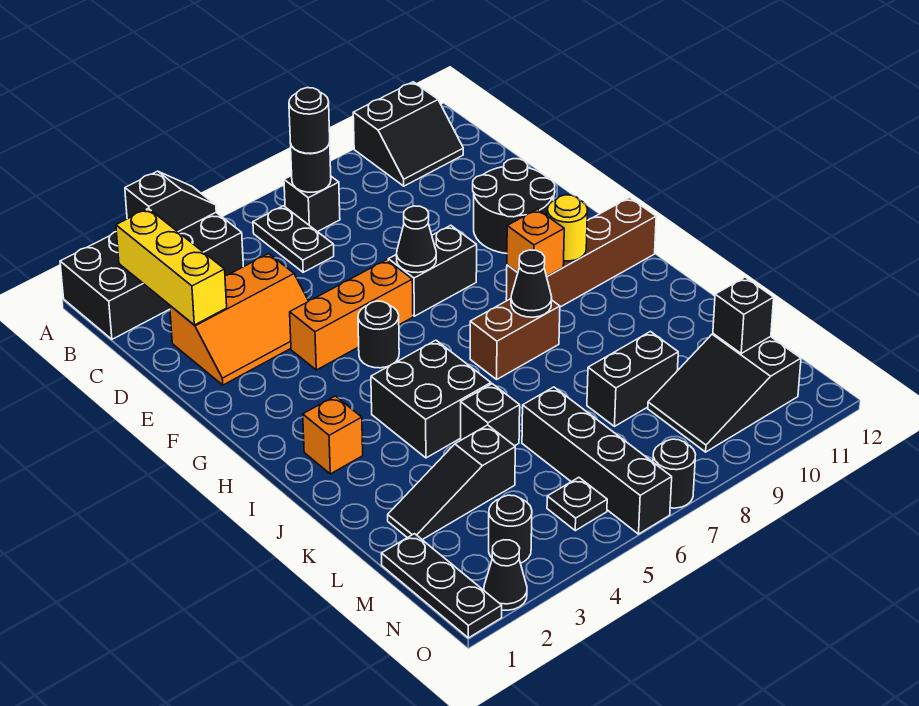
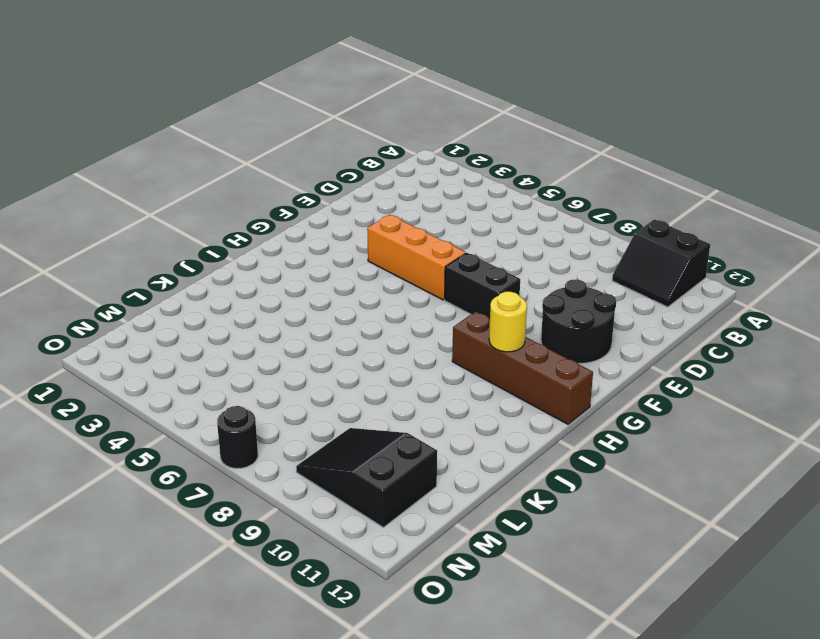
none -> black brick A1:B4 level 1
none -> black plate B6:C6 level 1
none -> black brick B7 level 1
none -> orange slope D2:E4 level 1 top D

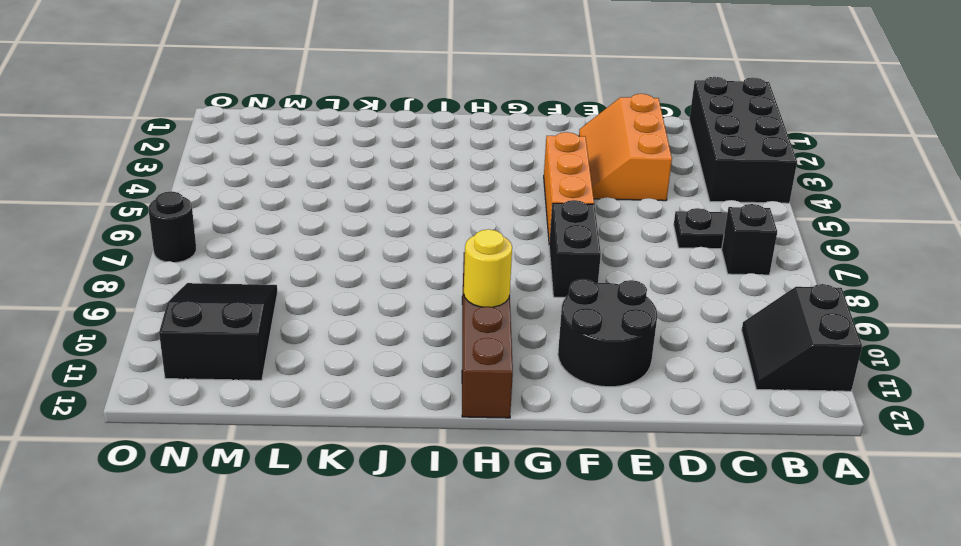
none -> black round brick G5 level 1
none -> orange brick I2 level 1
none -> black brick I4:J5 level 1
none -> brown brick I7:I8 level 1

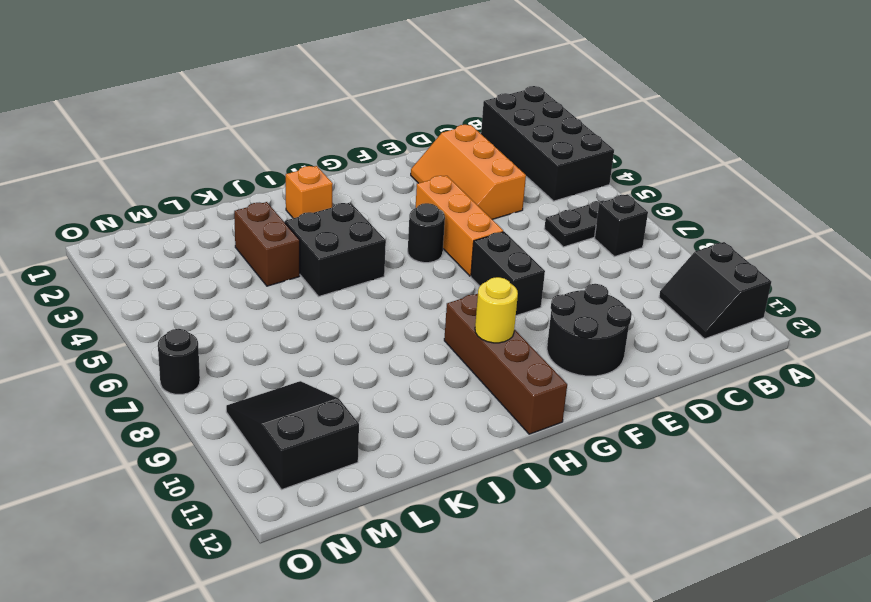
brown brick K3:K4 level 1 -> brown brick I7:I8 level 1
none -> black brick K5 level 1
none -> black slope L2:L4 level 1 top 4
none -> black brick L6:O6 level 1
none -> black brick L8:L9 level 1

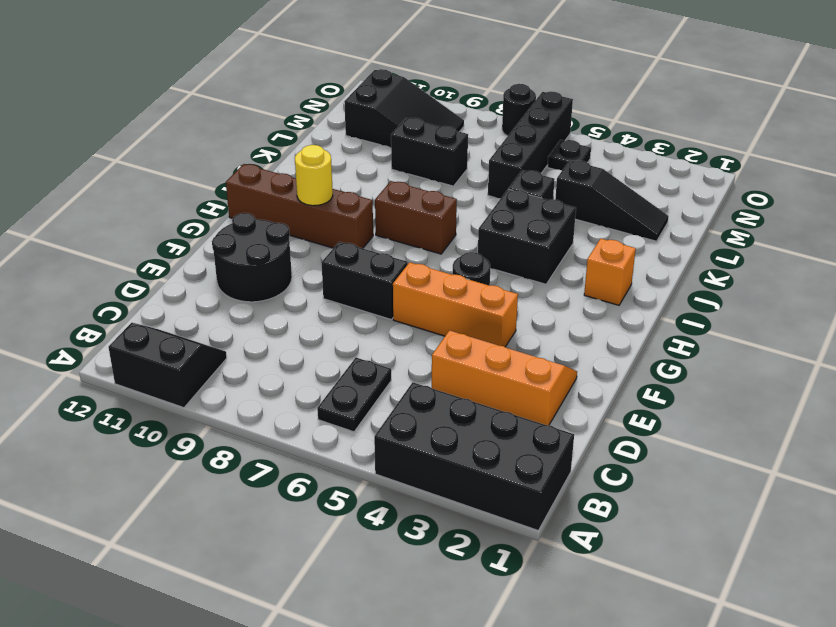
none -> black brick B7 level 1
none -> black plate M1:O1 level 1
none -> black round brick N3 level 1
none -> black cone O2 level 1

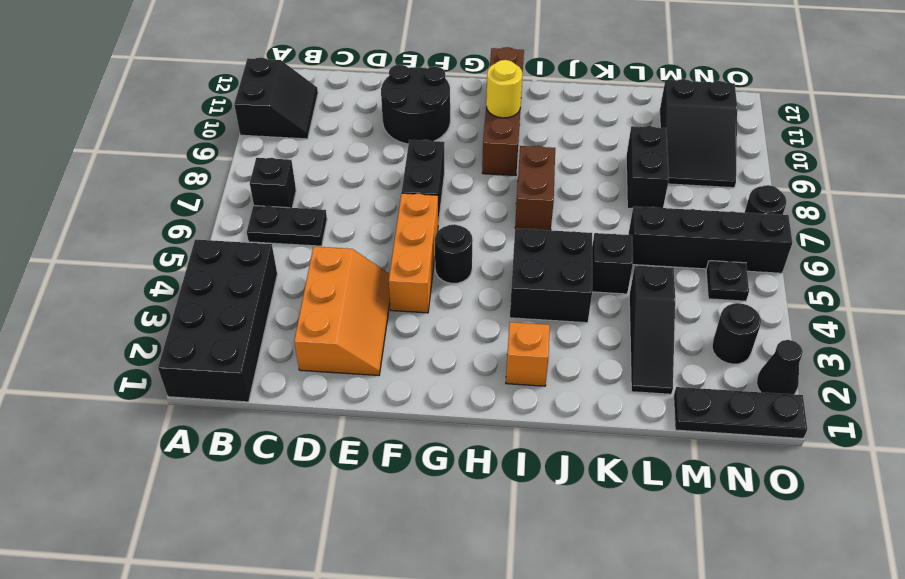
none -> black slope A3:A4 level 2 top 3
none -> yellow brick B2:D2 level 2
none -> black round brick B7 level 2
none -> black cone F7 level 2

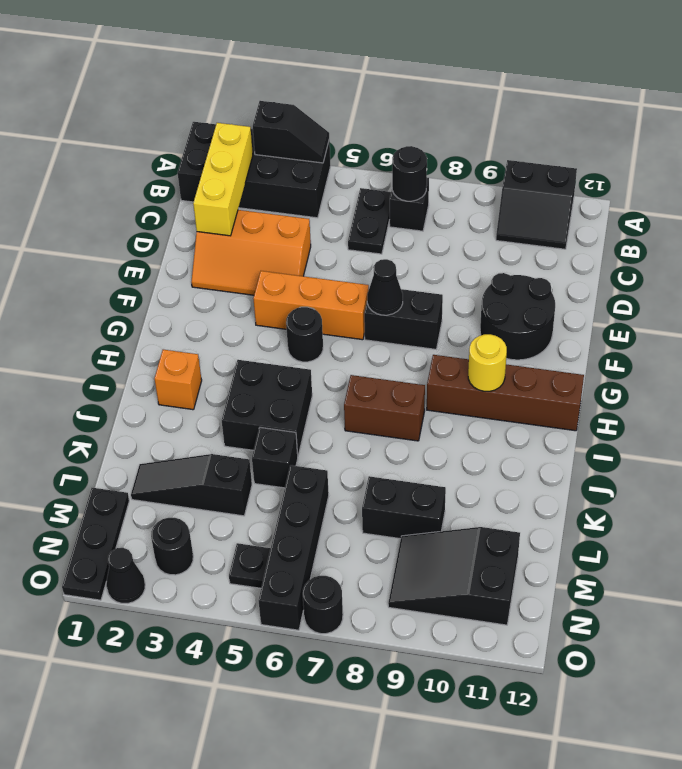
none -> orange brick H9 level 2
none -> black cone I8 level 2
none -> black brick M11 level 2
none -> black round brick B7 level 3

